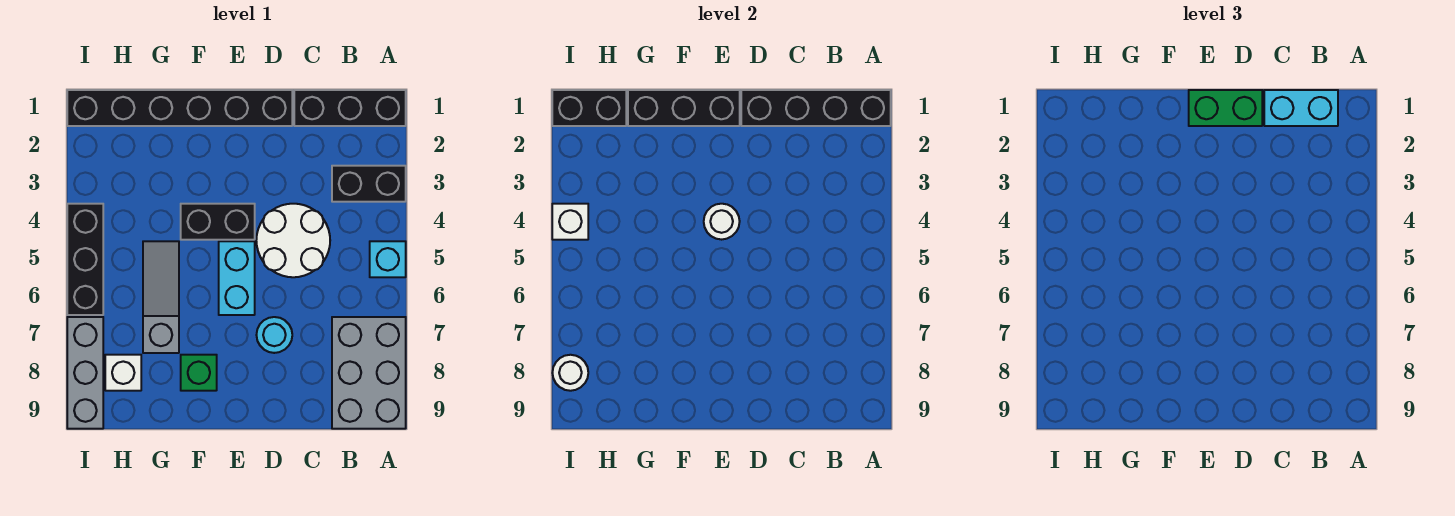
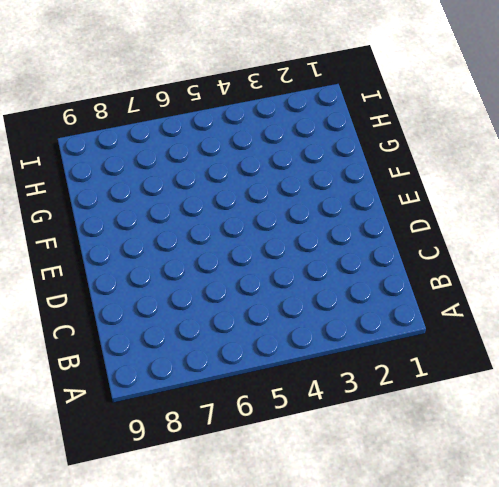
none -> black brick A1:C1 level 1
none -> black brick A3:B3 level 1
none -> cyan brick A5 level 1

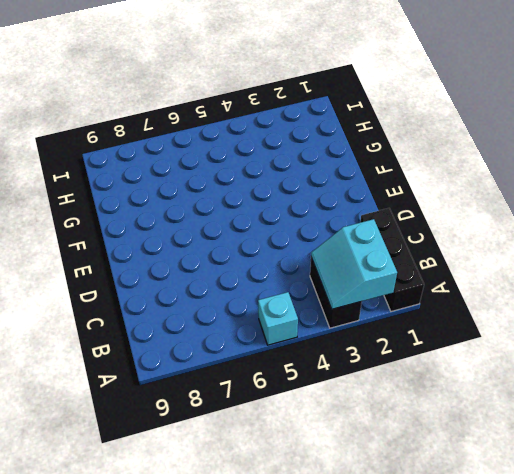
cyan slope A2:B3 level 2 top 2 -> none
none -> grey brick A7:B9 level 1
none -> white round brick C4:D5 level 1
none -> black brick D1:I1 level 1

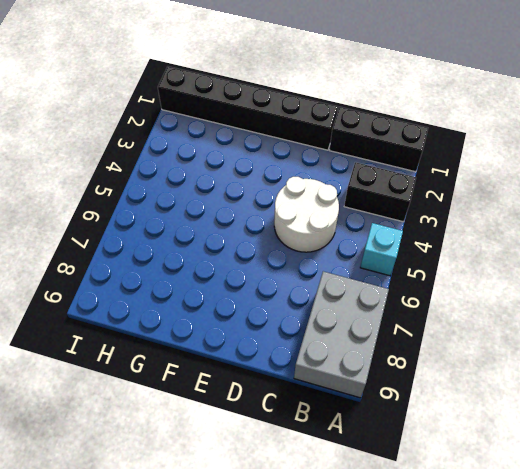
none -> cyan round brick D7 level 1
none -> black brick E4:F4 level 1
none -> cyan brick E5:E6 level 1

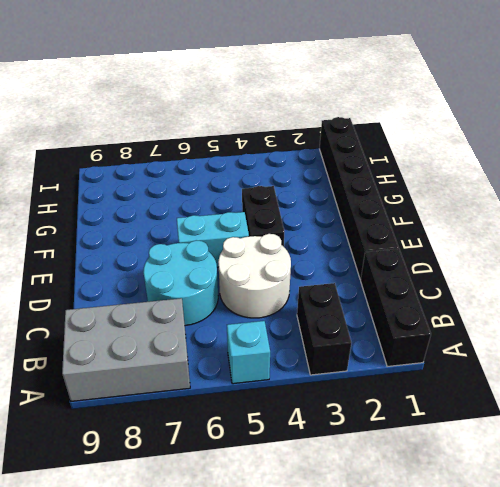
cyan round brick C6:D7 level 1 -> cyan round brick D7 level 1
none -> green brick F8 level 1
none -> grey slope G5:G7 level 1 top 7
none -> white brick H8 level 1

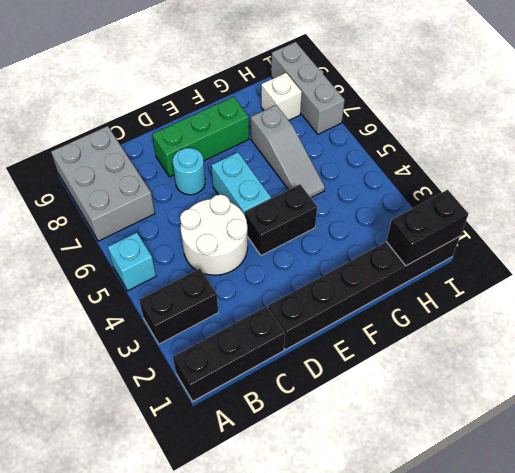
green brick D8:F8 level 1 -> green brick F8 level 1
none -> black brick I4:I6 level 1
none -> black brick A1:D1 level 2
none -> black brick E1:G1 level 2

